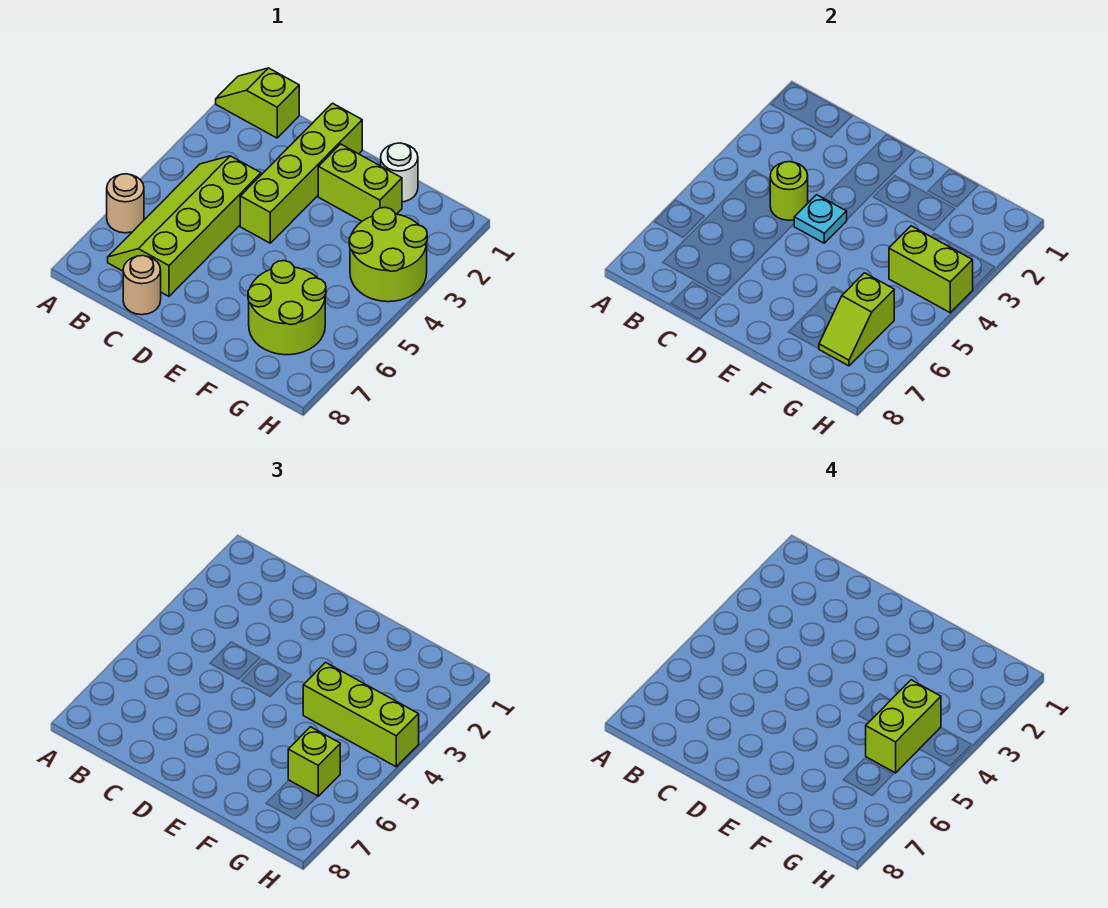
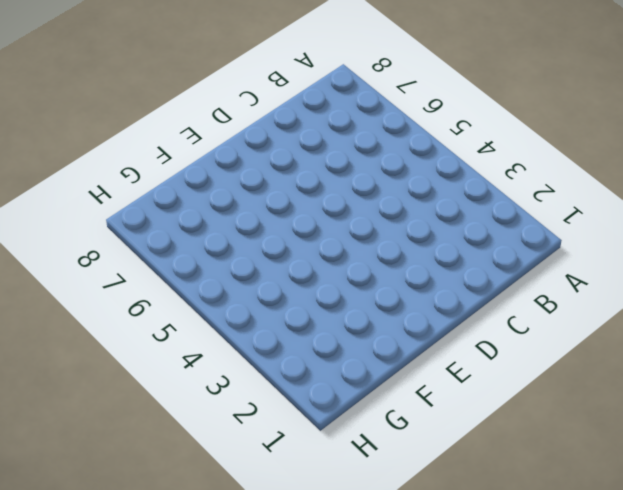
none -> lime slope A1:B1 level 1 top B
none -> tan round brick A6 level 1
none -> lime slope B4:C7 level 1 top C

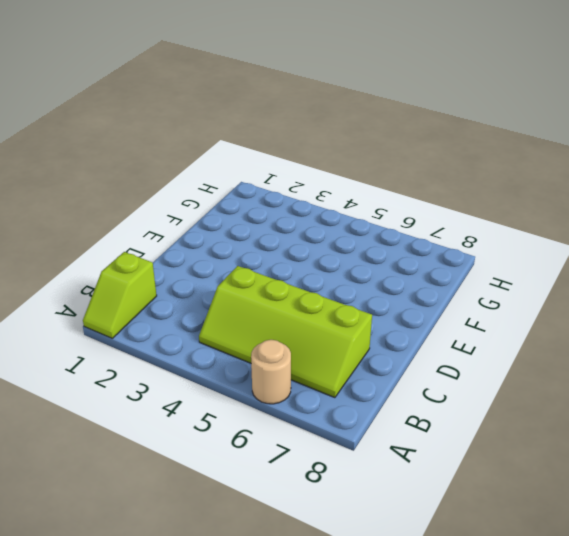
none -> tan round brick C8 level 1
none -> lime brick D1:D4 level 1
none -> lime brick E2:F2 level 1

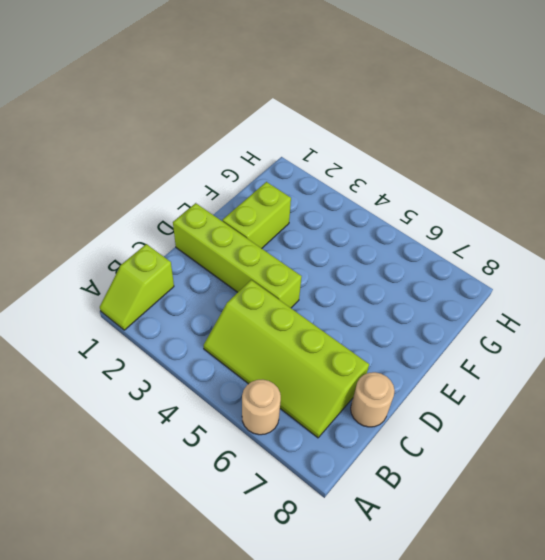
none -> white round brick F1 level 1
none -> lime round brick F6:G7 level 1
none -> lime round brick G3:H4 level 1

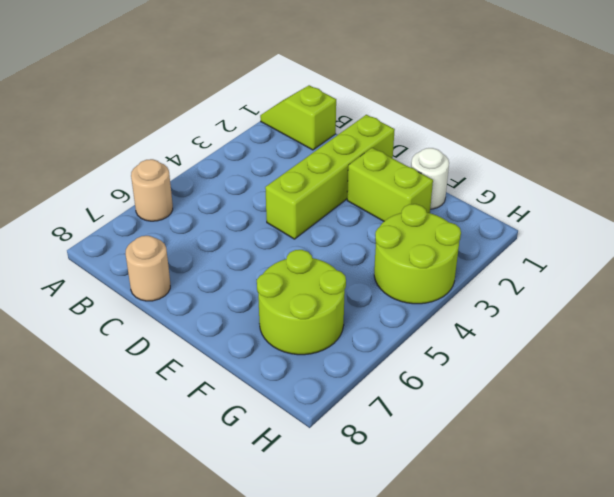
none -> lime slope B4:C7 level 1 top C
none -> lime round brick C4 level 2
none -> cyan plate D4 level 2

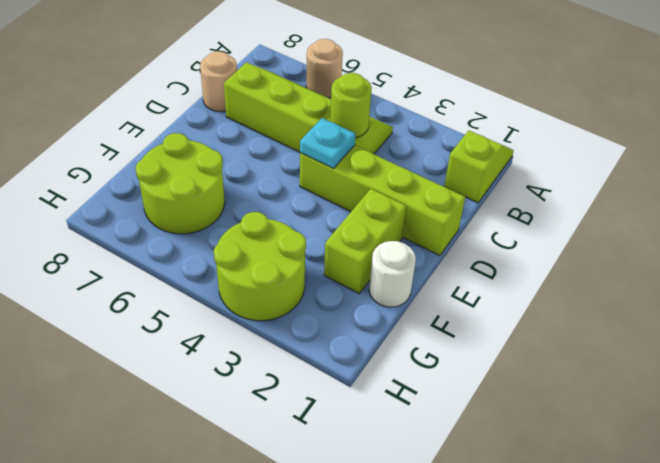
none -> lime brick G4:H4 level 2
none -> lime slope G6:G7 level 2 top 6
none -> lime brick F4:H4 level 3

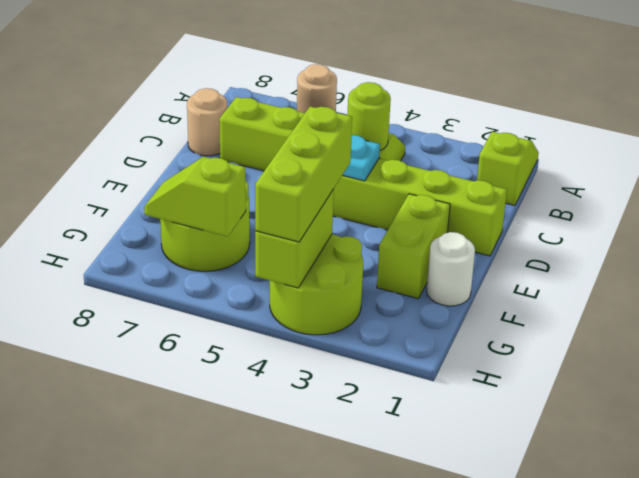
none -> lime brick G6 level 3
none -> lime brick G4:G5 level 4

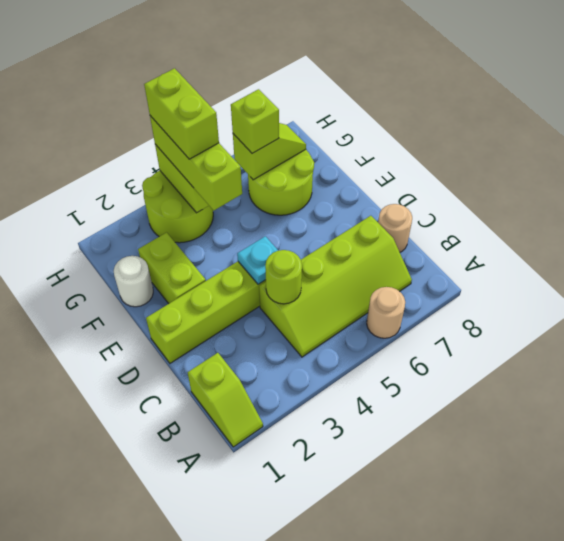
lime brick G4:H4 level 4 -> lime brick G4:G5 level 4

